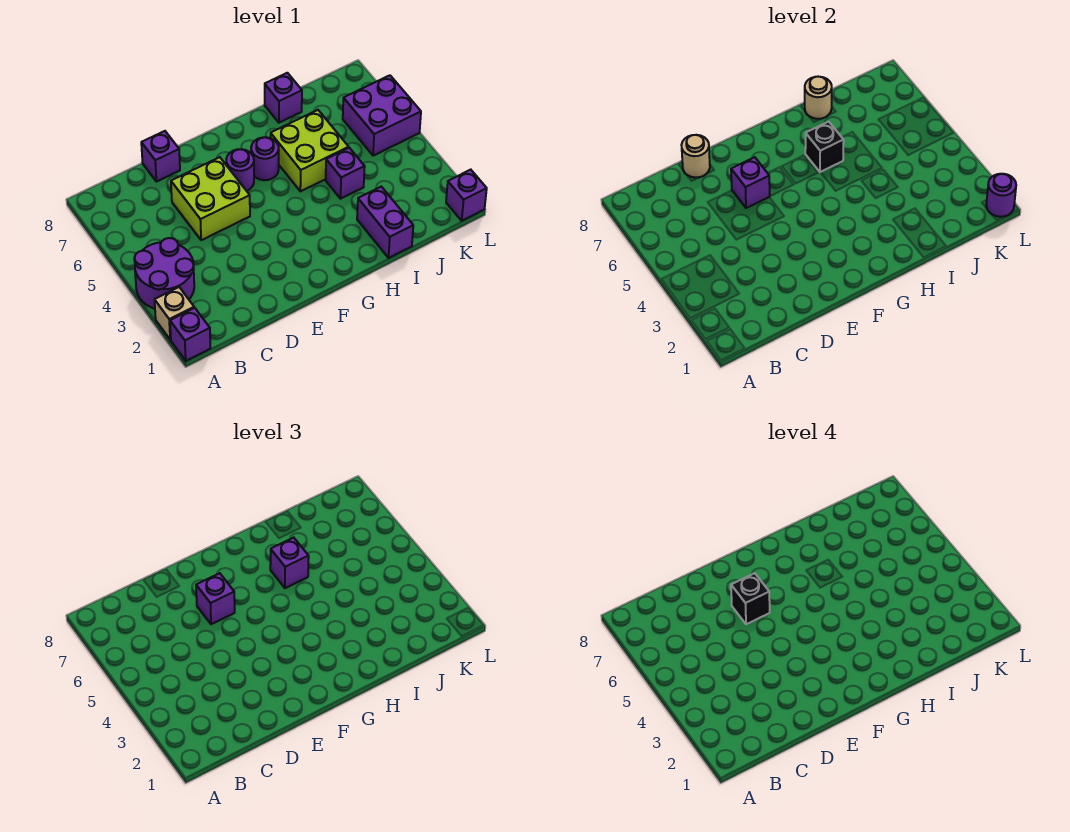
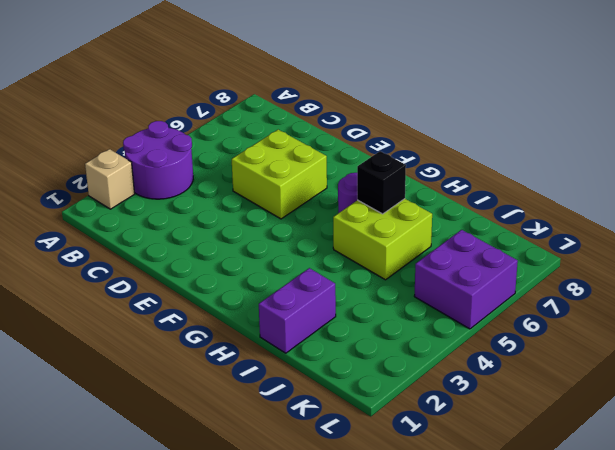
none -> purple brick A1 level 1
none -> purple brick D8 level 1
none -> purple round brick F6 level 1

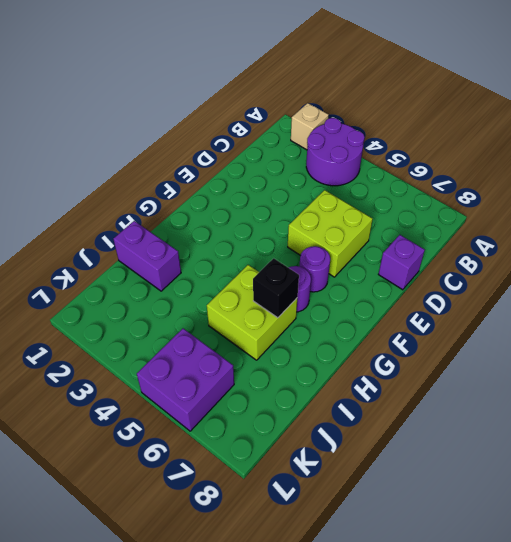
none -> purple brick A1 level 1
none -> purple brick I4 level 1
none -> purple brick I8 level 1

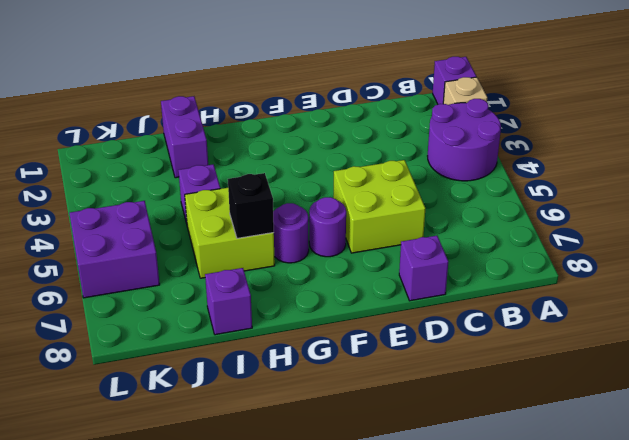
none -> purple brick L1 level 1
none -> tan round brick D8 level 2
none -> purple brick E6 level 2

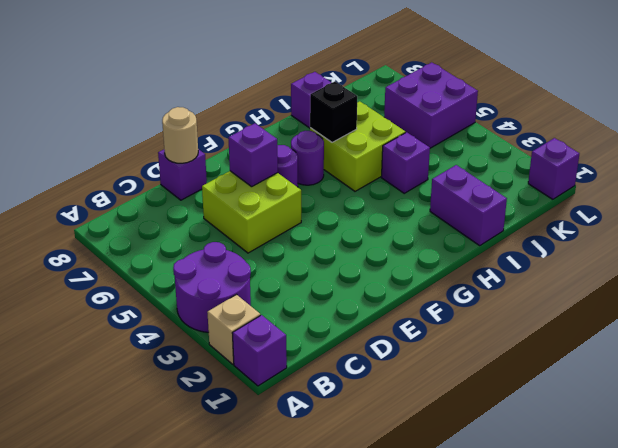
none -> tan round brick I8 level 2
none -> purple round brick L1 level 2
none -> purple brick E6 level 3

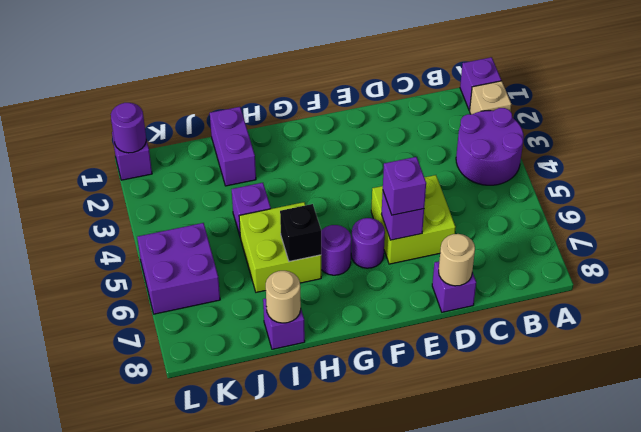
none -> purple brick H6 level 3
none -> black brick E6 level 4

